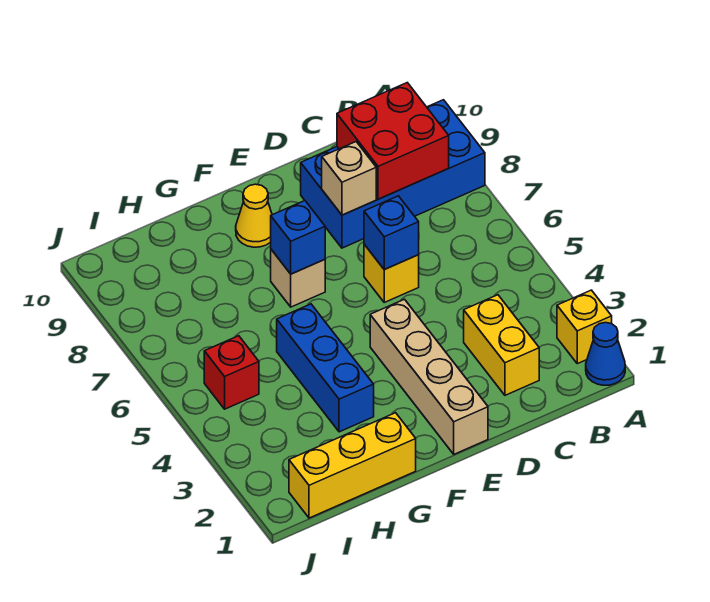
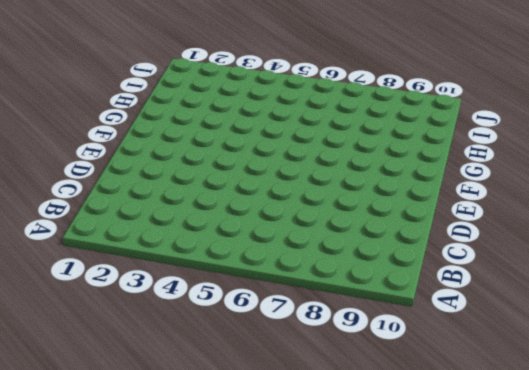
none -> blue cone A1 level 1
none -> yellow brick A2 level 1
none -> blue brick A8:D9 level 1

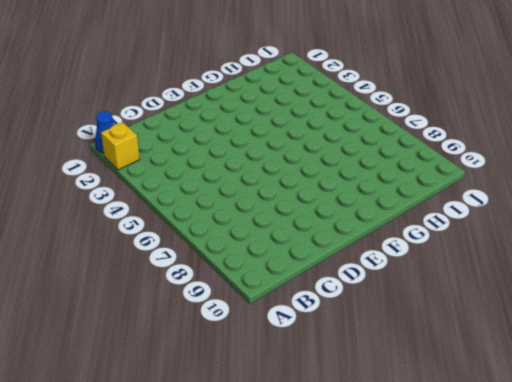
none -> blue brick A8:D9 level 1
none -> yellow brick C2:C3 level 1
none -> yellow brick D6 level 1

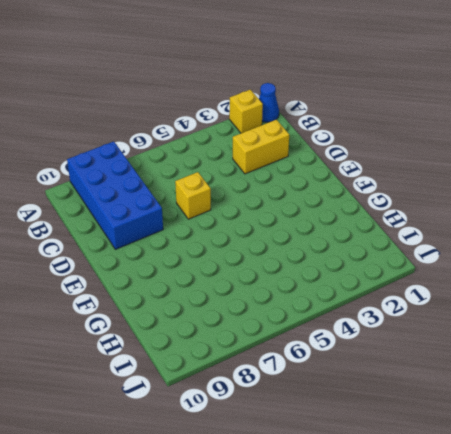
none -> tan brick E1:E4 level 1
none -> tan brick F7 level 1
none -> yellow cone F9 level 1

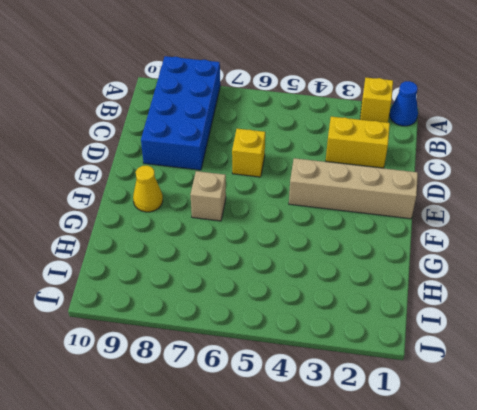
none -> yellow brick G1:I1 level 1
none -> blue brick G3:G5 level 1
none -> red brick I5 level 1

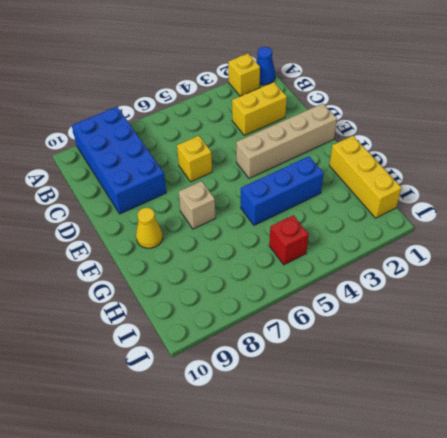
none -> red brick B8:C9 level 2
none -> blue brick D6 level 2
none -> tan brick D8 level 2

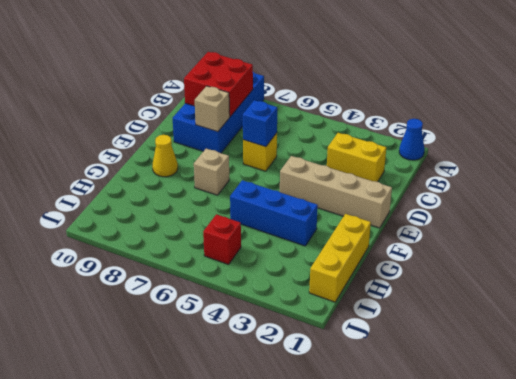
none -> yellow brick A2 level 1
none -> blue brick F7 level 2

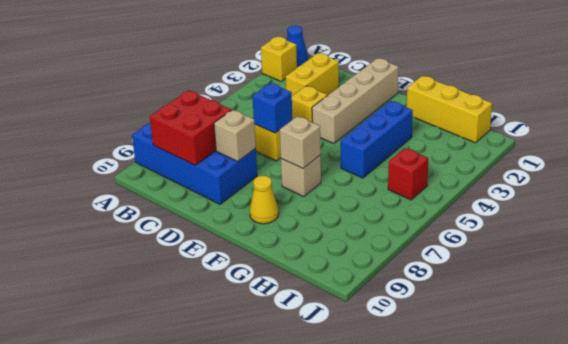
yellow brick D4 level 1 -> none
tan brick F7 level 2 -> blue brick F7 level 2

